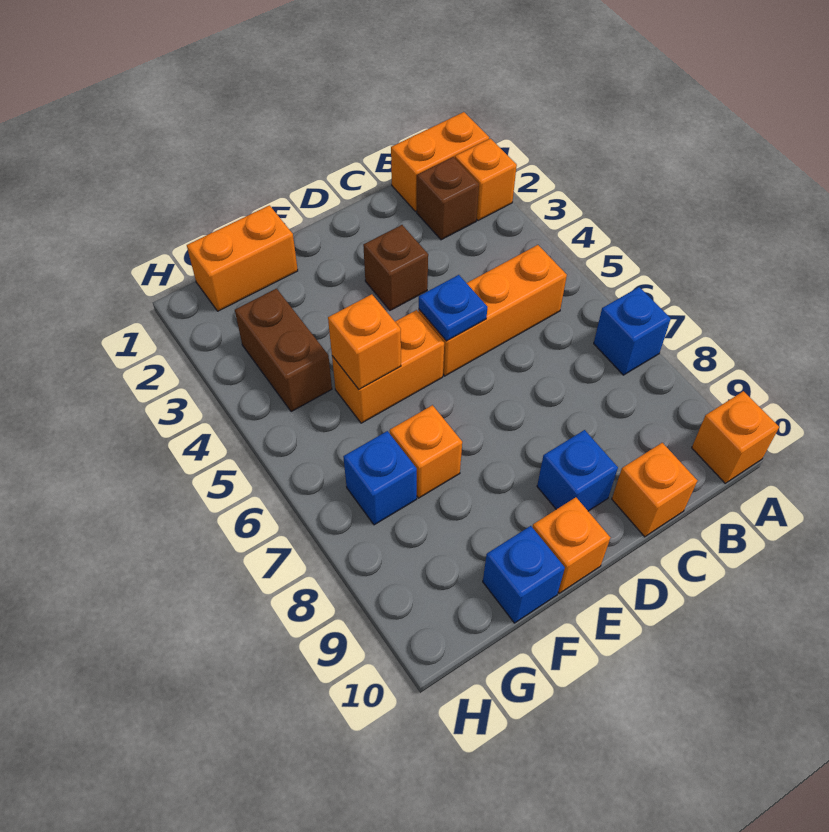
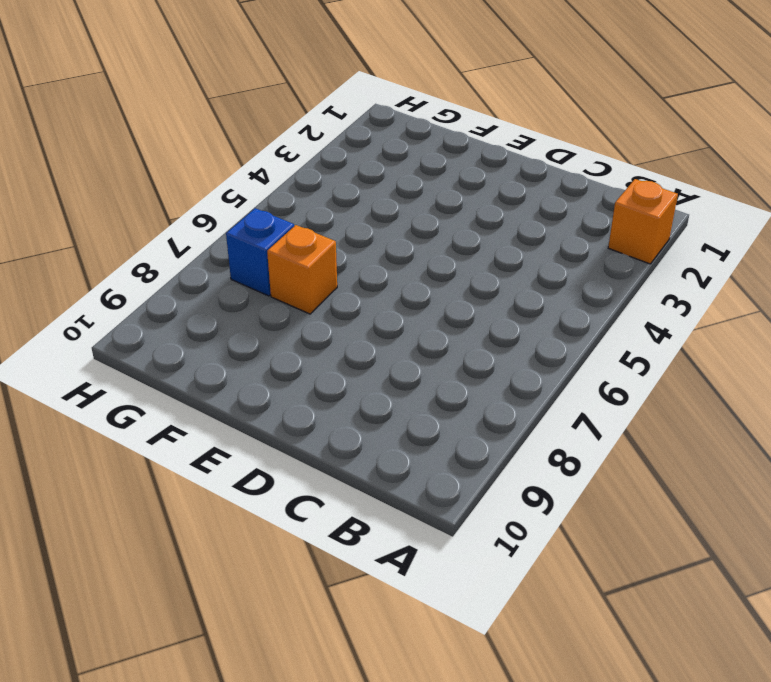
none -> orange brick A1:B1 level 1
none -> blue brick A7 level 1
none -> orange brick A10 level 1

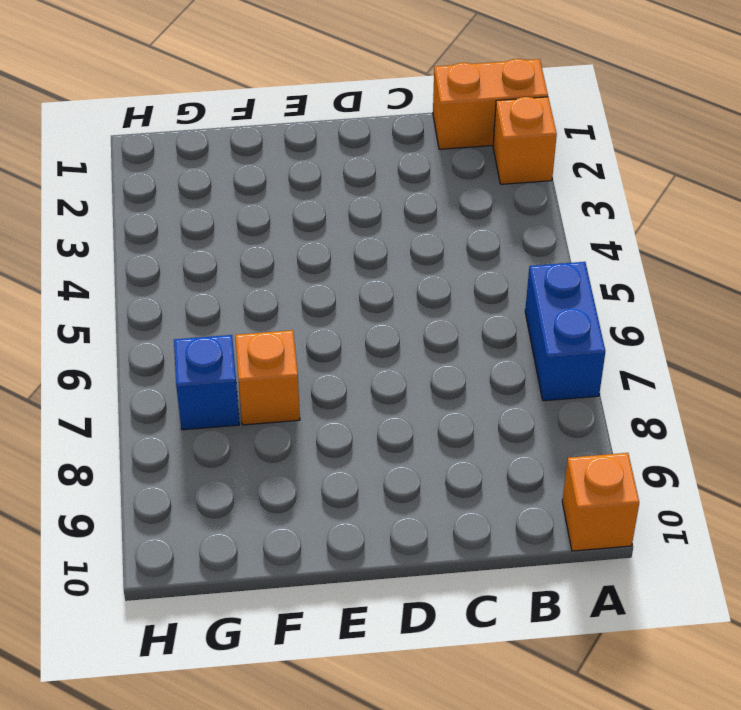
blue brick A6:A7 level 1 -> blue brick A7 level 1
none -> brown brick B2 level 1
none -> orange brick B5:D5 level 1
none -> orange brick C10 level 1

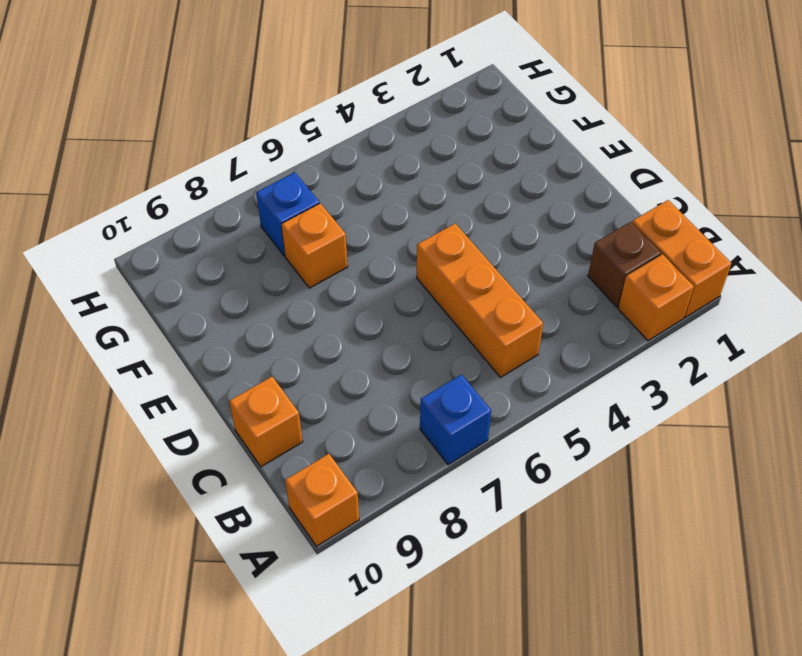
none -> brown brick D3 level 1
none -> blue brick D9 level 1
none -> orange brick E5:F5 level 1

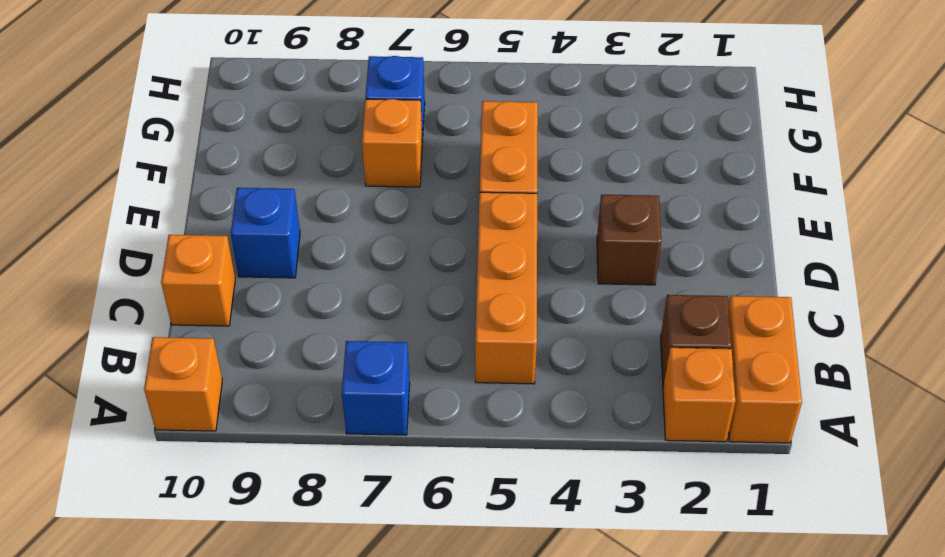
none -> orange brick E10 level 1
none -> orange brick F1:G1 level 1
none -> blue brick F10 level 1

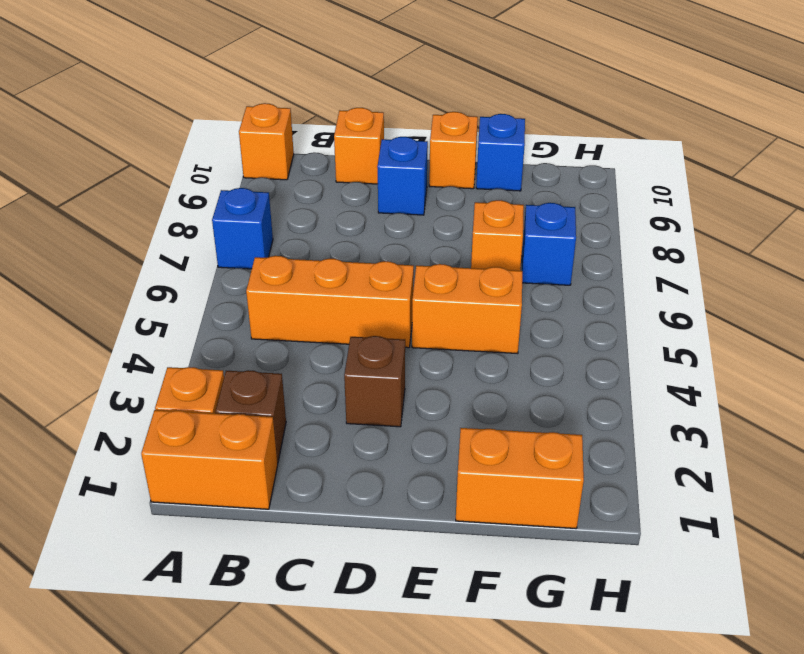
none -> brown brick G3:G4 level 1
none -> blue plate D5 level 2
none -> orange brick F5 level 2

